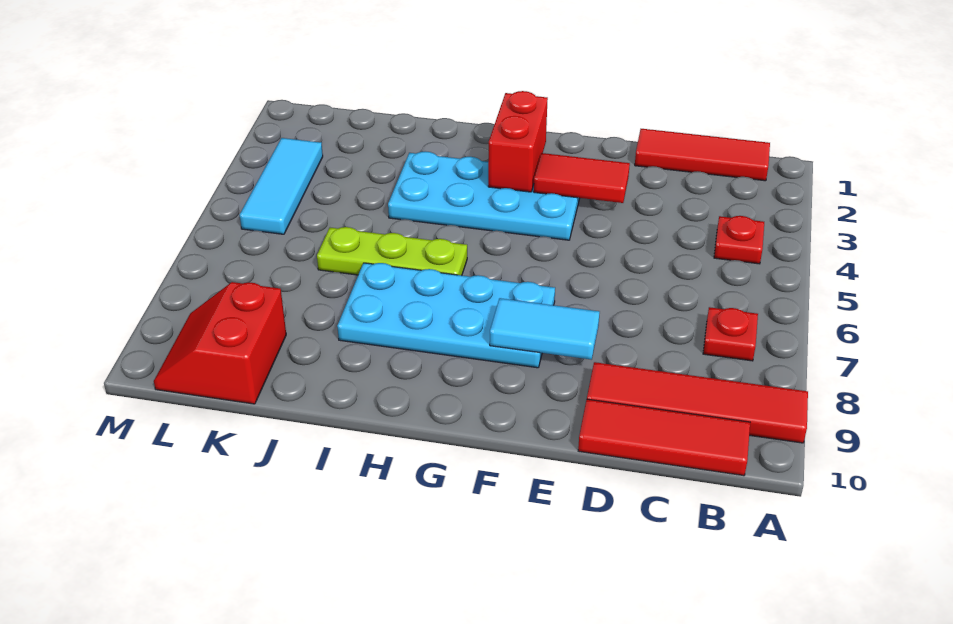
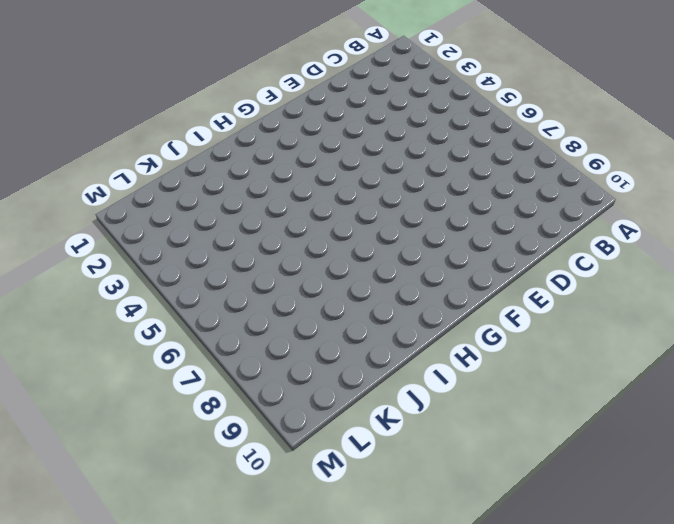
none -> red tile A9:D9 level 1
none -> red tile B1:D1 level 1
none -> red plate B4 level 1

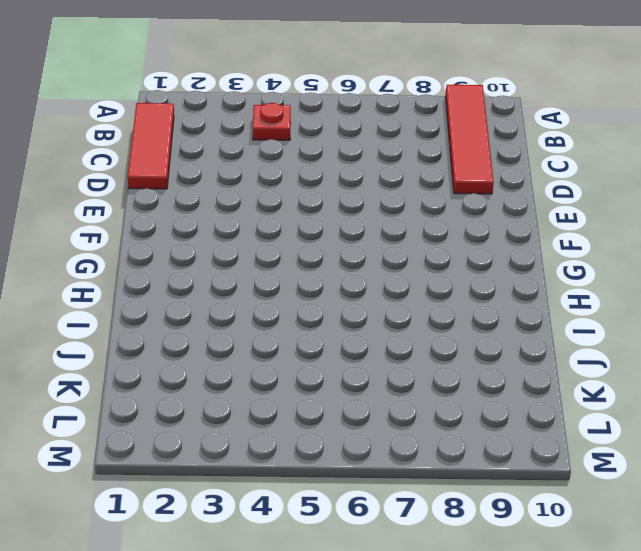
none -> red plate B7 level 1
none -> red tile B10:D10 level 1
none -> cyan plate F3:I4 level 1

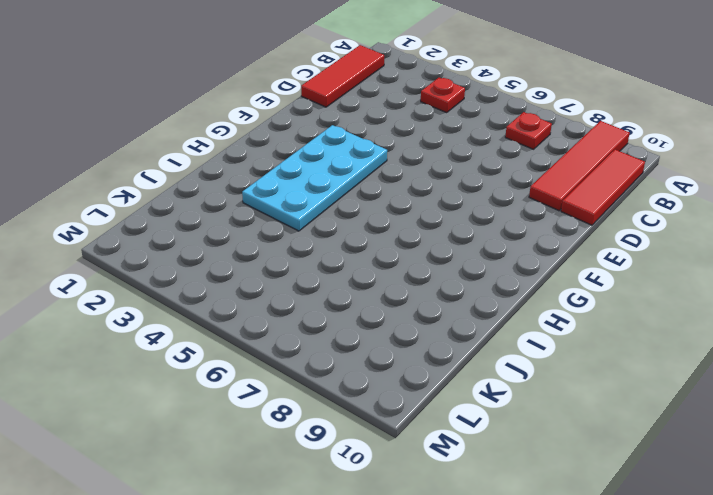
none -> cyan plate F7:I8 level 1
none -> lime plate H6:J6 level 1
none -> red slope K9:L10 level 1 top K

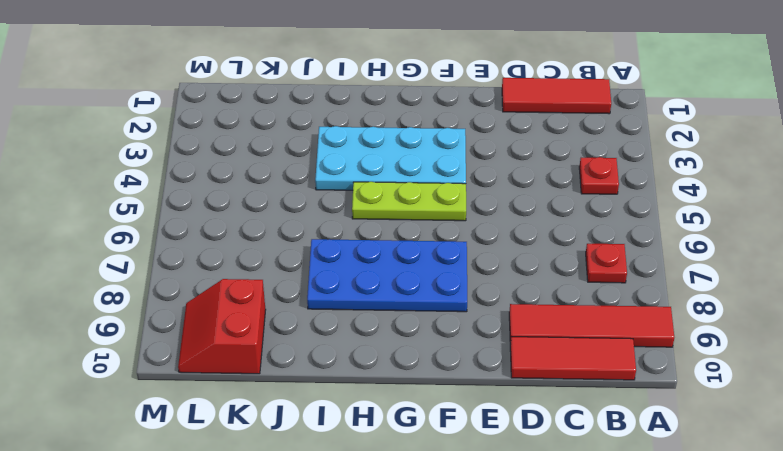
lime plate F5:H5 level 1 -> lime plate H6:J6 level 1
blue plate F7:I8 level 1 -> cyan plate F7:I8 level 1
none -> cyan tile L3:L5 level 1
none -> red tile E3:F3 level 2
none -> cyan tile E8:F8 level 2

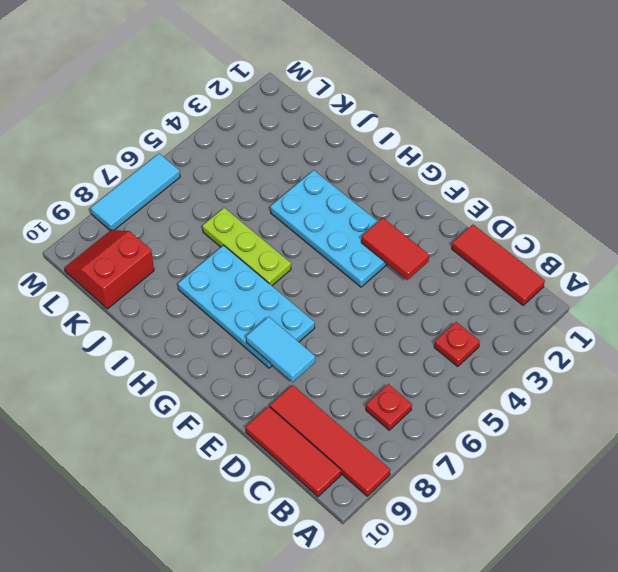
cyan tile M6:M8 level 1 -> cyan tile L3:L5 level 1
none -> red brick G2:G3 level 2

